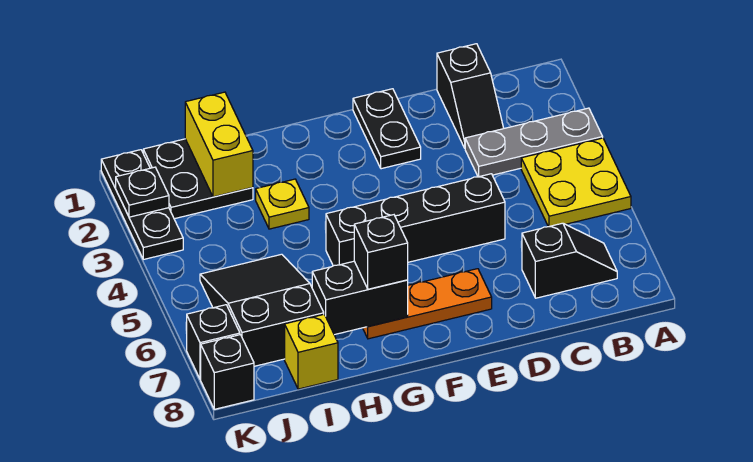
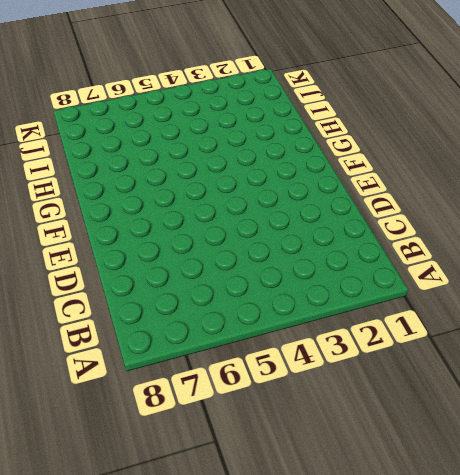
none -> grey plate A3:C3 level 1
none -> yellow plate A4:B5 level 1
none -> black slope B7:C7 level 1 top C

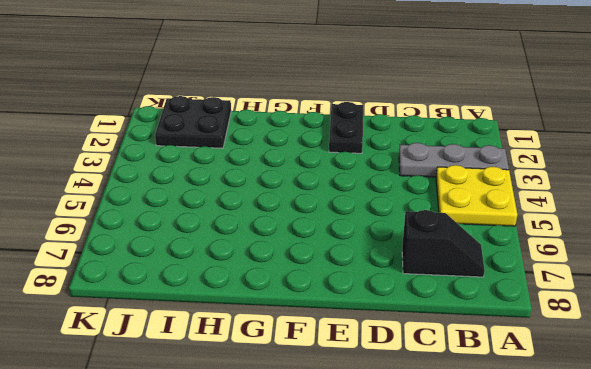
none -> black slope C1:C2 level 1 top 1
none -> black brick D5:G5 level 1
none -> orange plate E7:G7 level 1

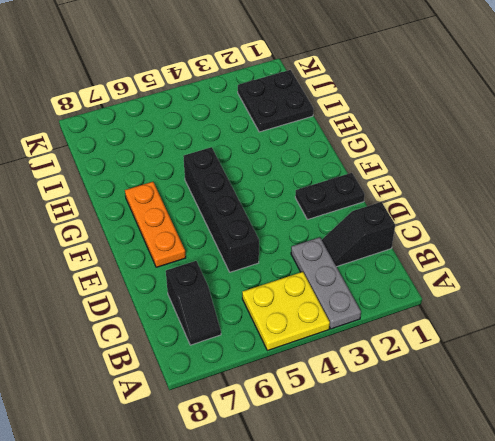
none -> yellow plate H3 level 1
none -> black slope I5:J7 level 1 top 7
none -> yellow brick I8 level 1

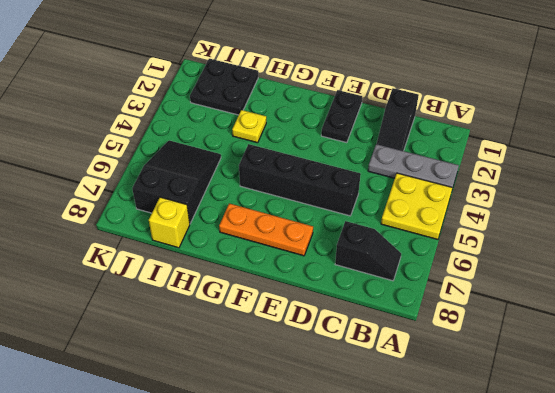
none -> black plate K1:K3 level 1
none -> black brick K7 level 1
none -> black brick K8 level 1

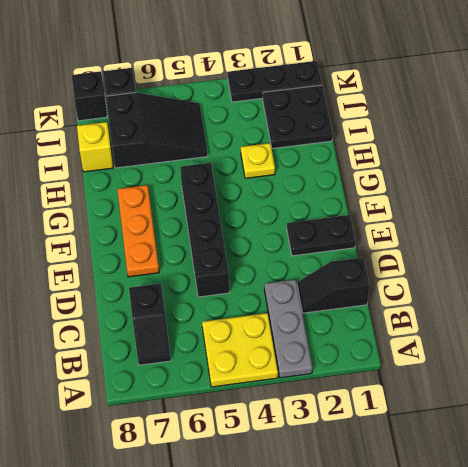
none -> black brick G7:H7 level 2
none -> yellow brick I1:I2 level 2
none -> black plate K2 level 2

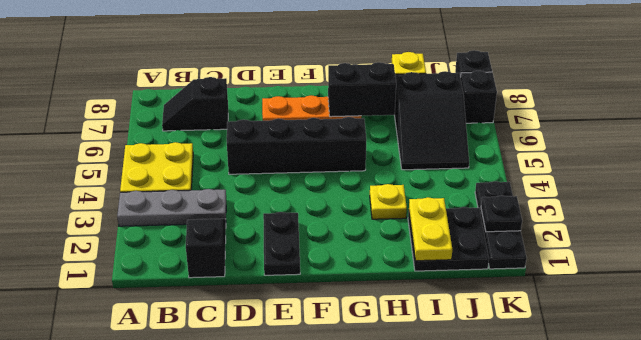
yellow plate I1:I2 level 2 -> yellow brick I1:I2 level 2
none -> black brick G7 level 3

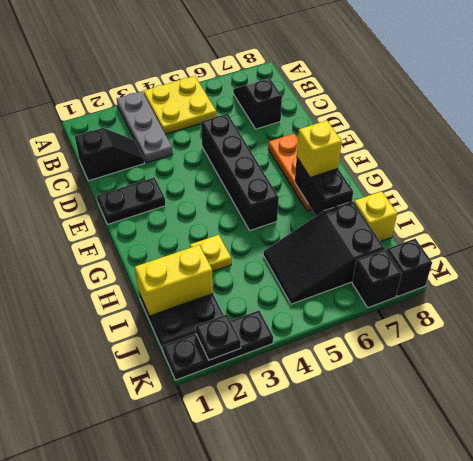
yellow brick G7 level 3 -> black brick G7 level 3

